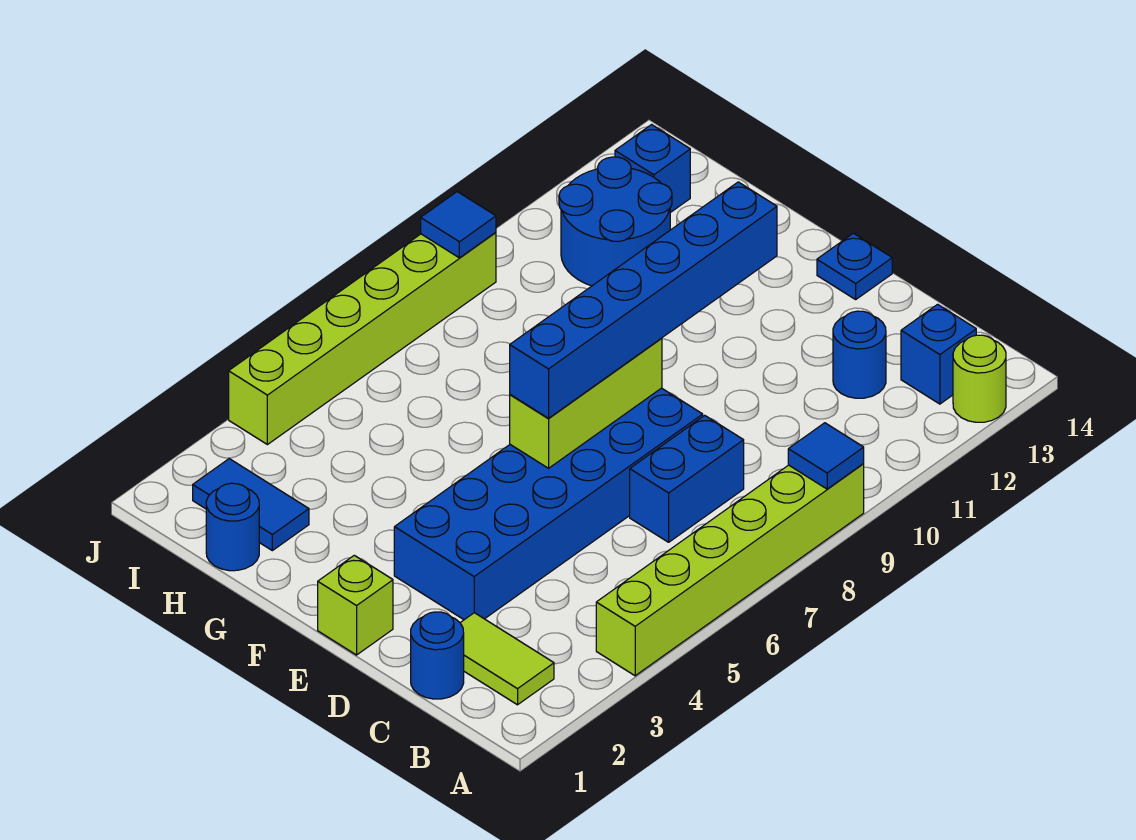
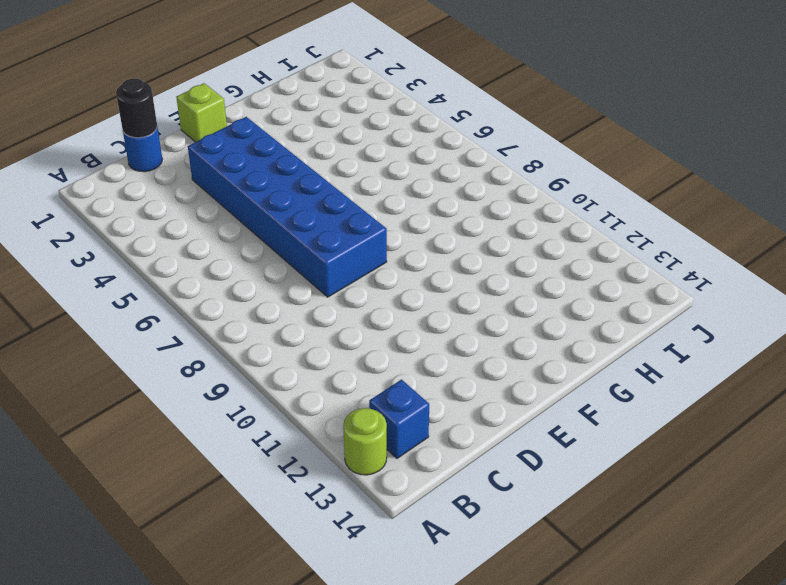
black round brick C1 level 2 -> none
none -> lime brick A4:A9 level 1
none -> lime tile B2:C2 level 1
none -> blue brick C7:C8 level 1

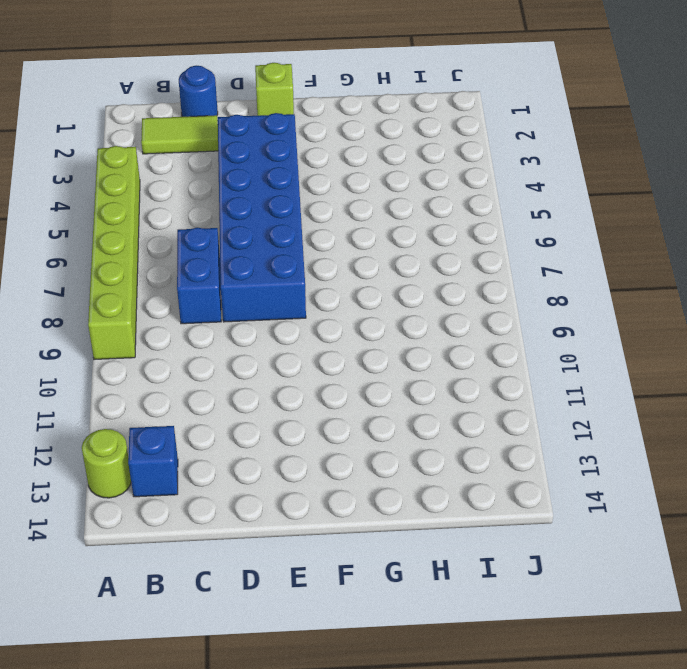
none -> blue round brick C12 level 1
none -> blue plate E14 level 1
none -> blue round brick H1 level 1

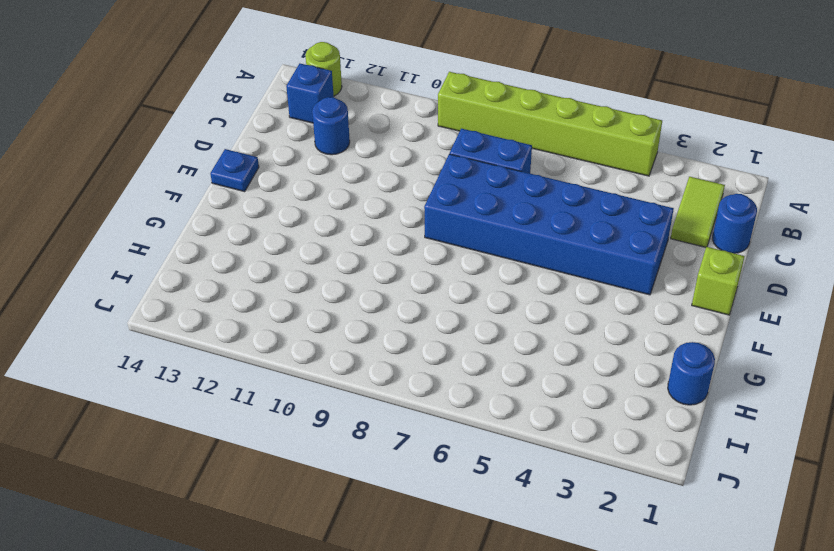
none -> blue tile H2:I2 level 1
none -> blue round brick H11:I12 level 1
none -> blue brick I13 level 1

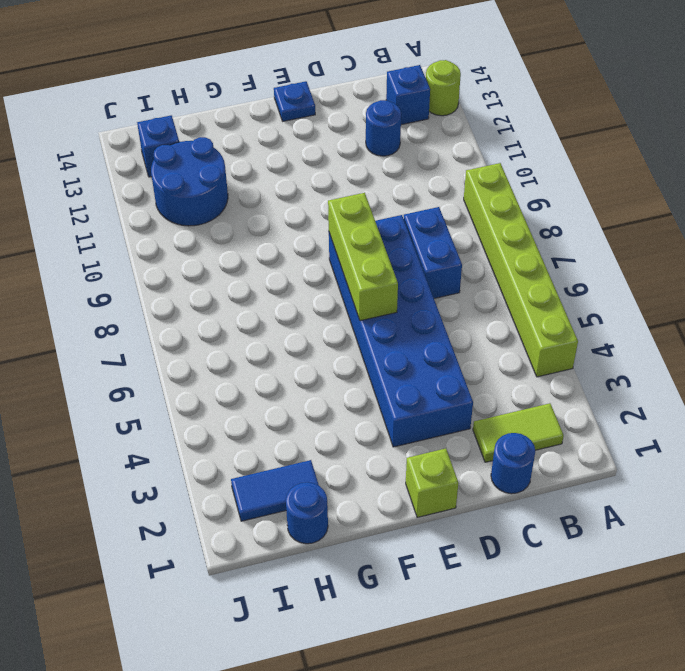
none -> lime brick J4:J9 level 1
none -> blue tile A9 level 2
none -> blue tile J9 level 2

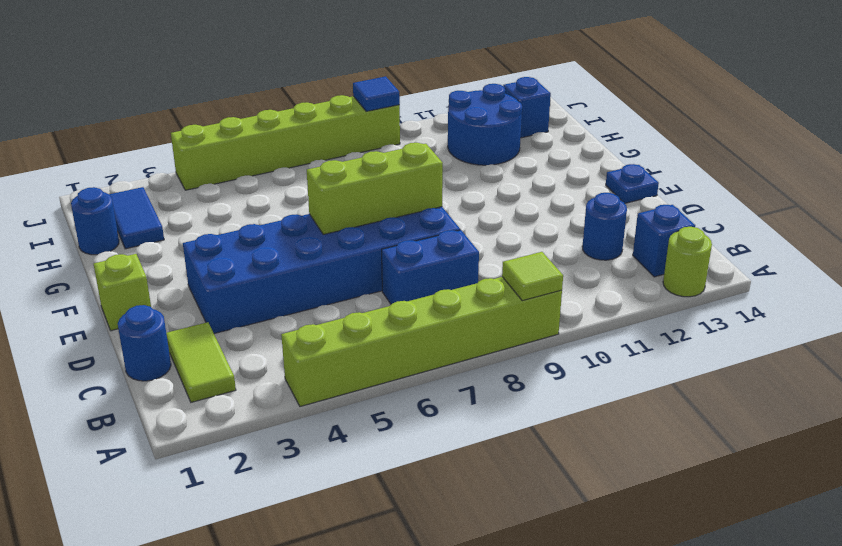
lime tile A9 level 2 -> blue tile A9 level 2
none -> blue brick E6:E11 level 3

